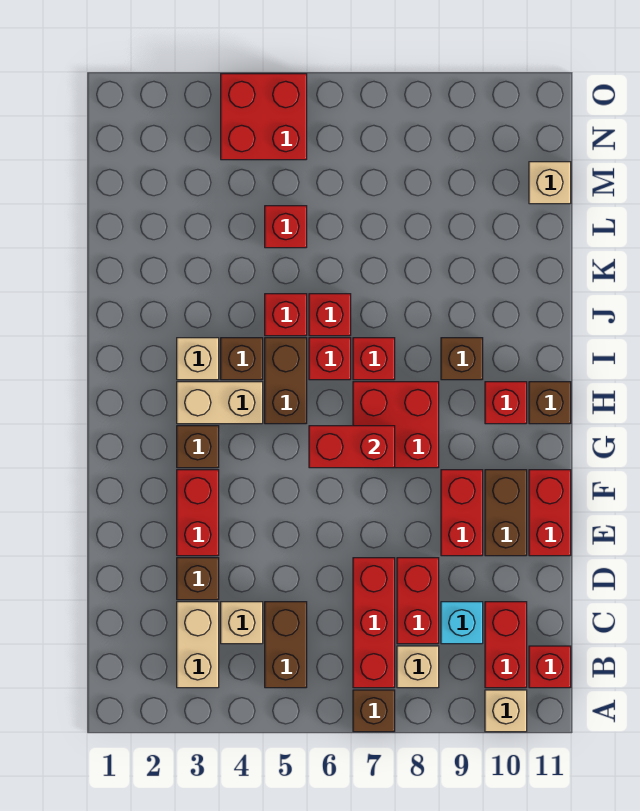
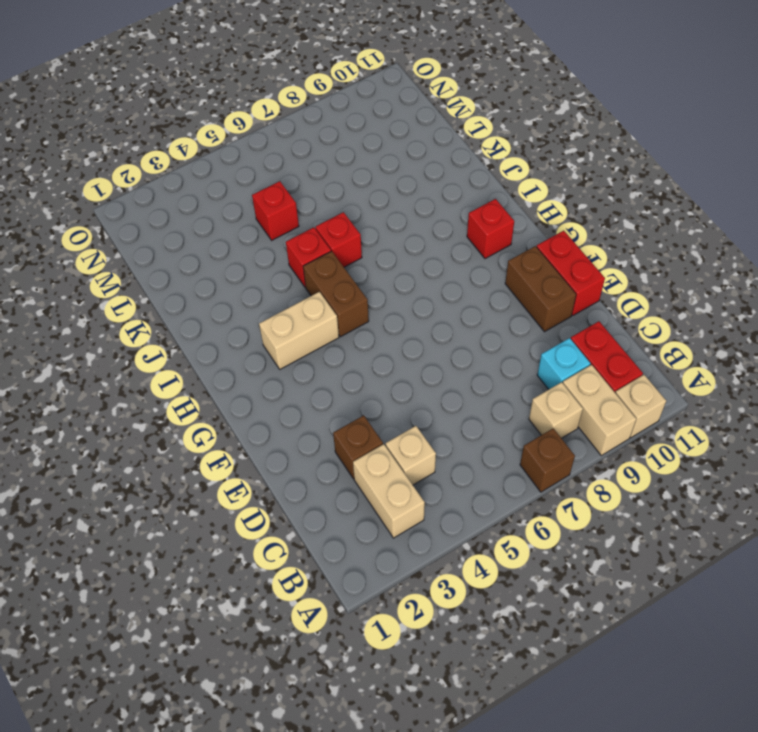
tan brick A9:B9 level 1 -> none
none -> brown brick B5:C5 level 1
none -> red brick B7:D7 level 1
none -> red brick B11 level 1
none -> red brick C8:D8 level 1

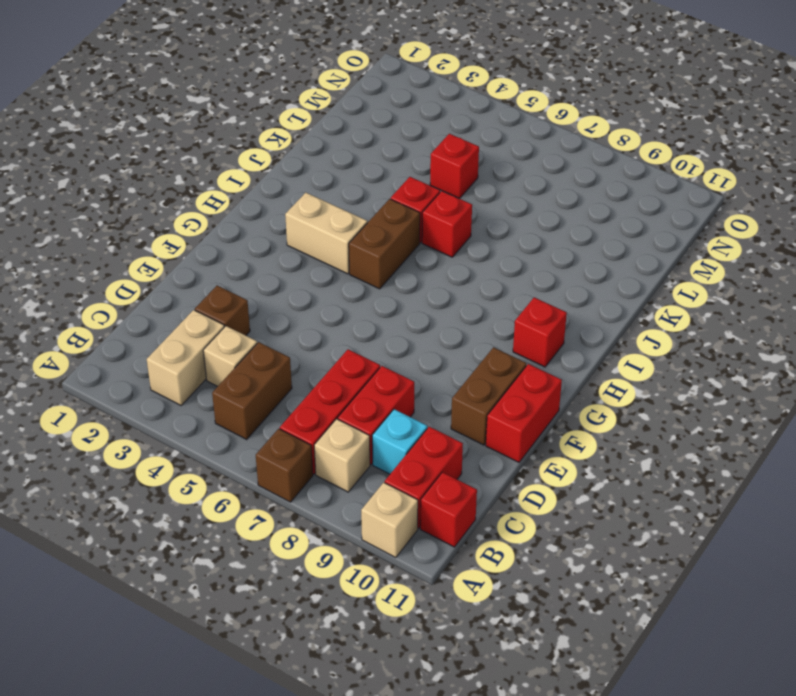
none -> red brick E3:F3 level 1
none -> red brick E9:F9 level 1
none -> brown brick G3 level 1
none -> red brick G7:H8 level 1

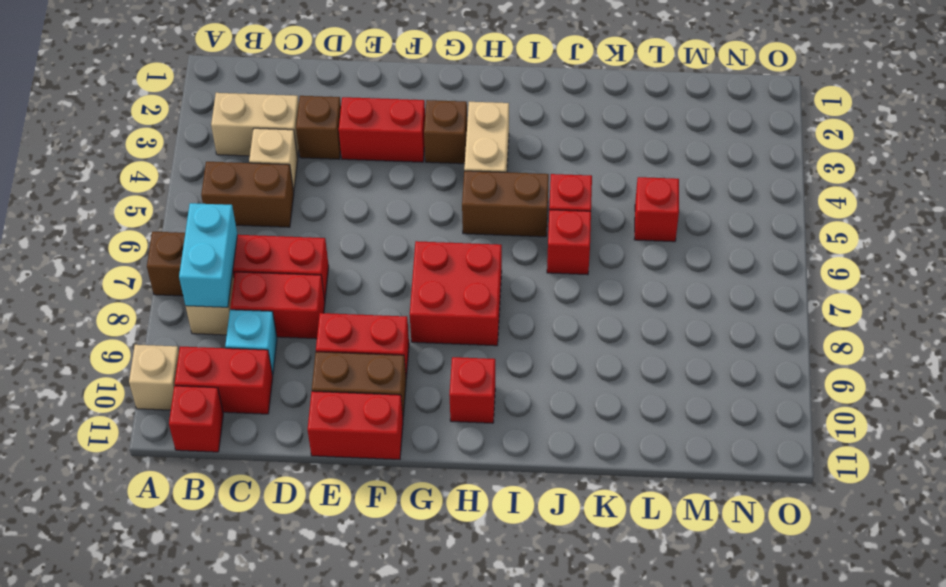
cyan brick B7:B8 level 2 -> none
none -> brown brick H11 level 1
none -> tan brick I3 level 1
none -> brown brick I4 level 1
none -> red brick I6 level 1

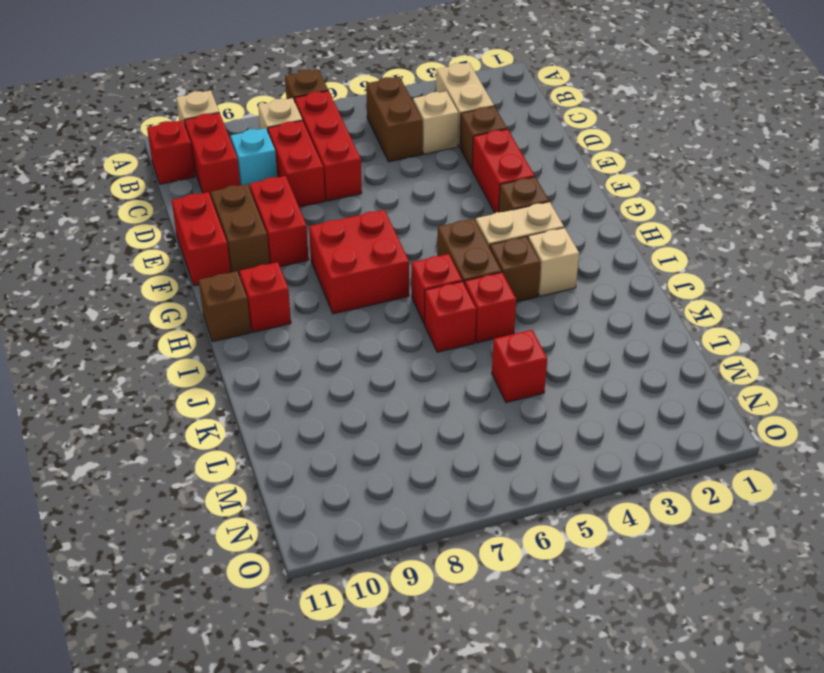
none -> red brick I7 level 1
none -> brown brick I9 level 1
none -> tan brick M11 level 1
none -> red brick N4:O5 level 1

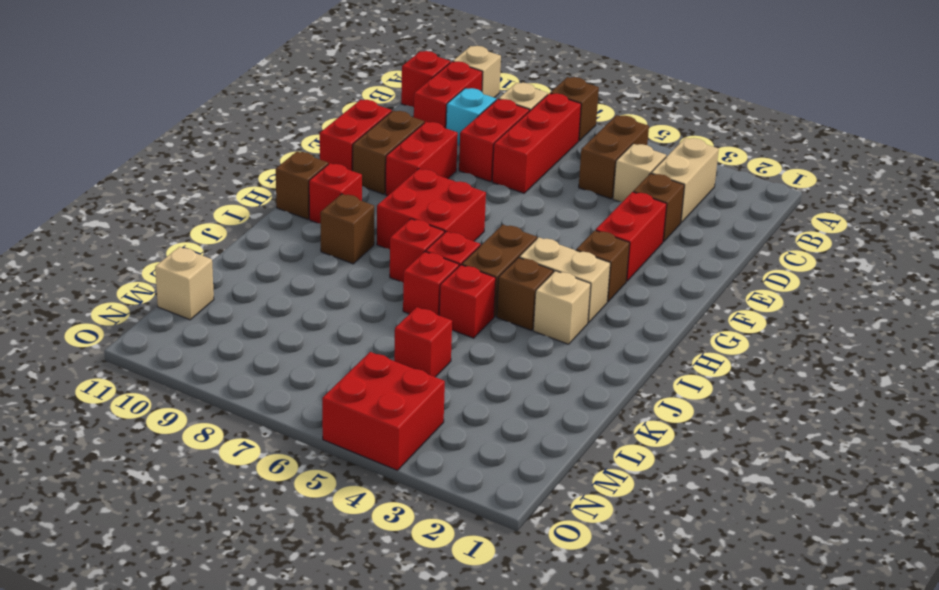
none -> red brick G6:G7 level 2

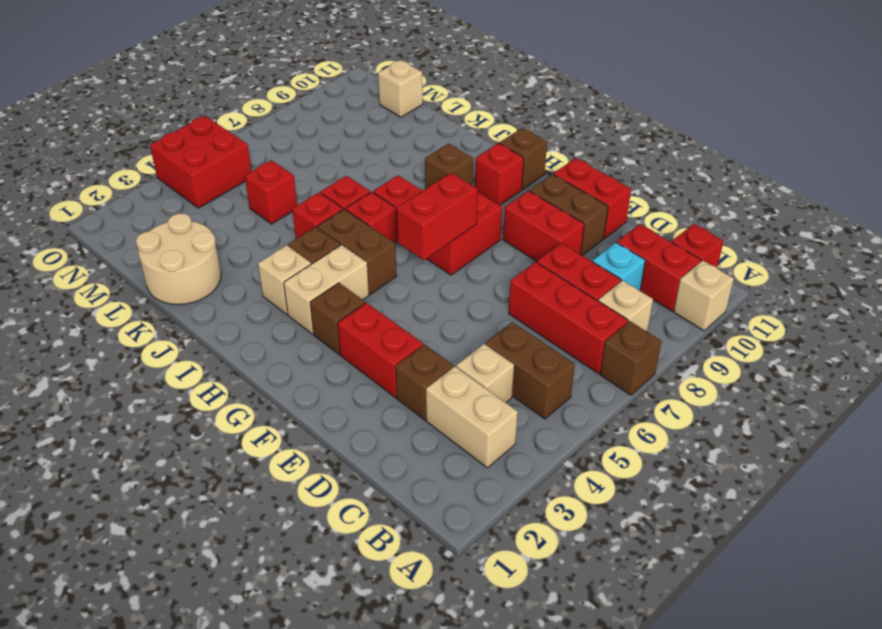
tan round brick K1:L2 level 1 -> none

